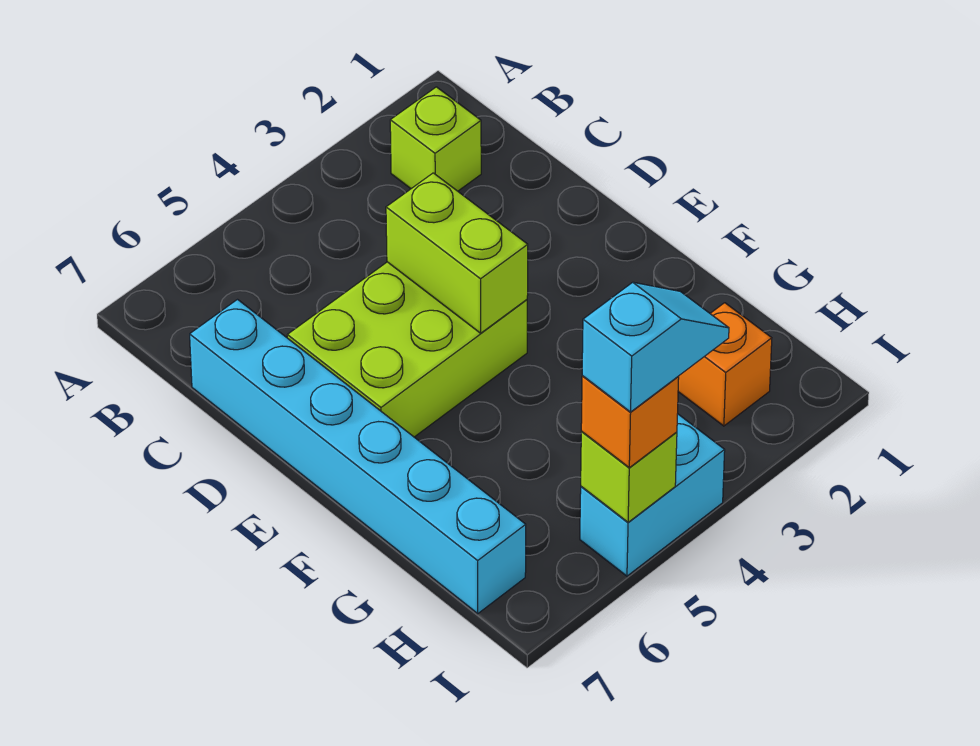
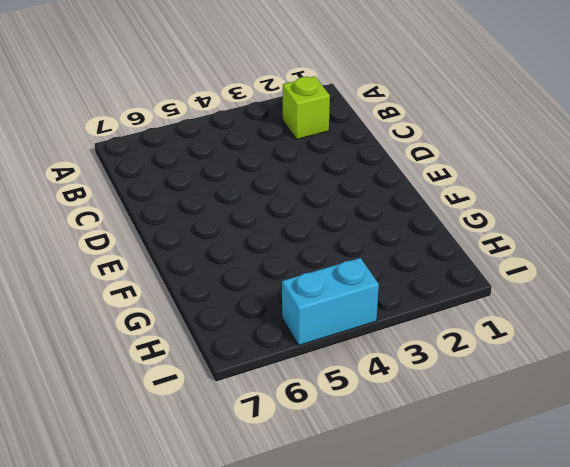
none -> cyan brick C7:H7 level 1
none -> lime brick D4:E6 level 1

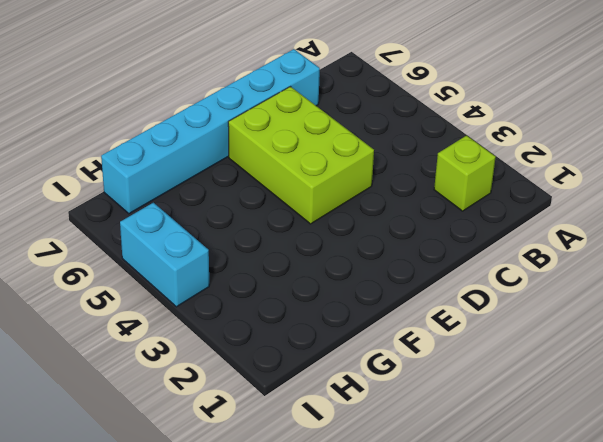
none -> orange brick H2 level 1
none -> lime brick D4:E4 level 2

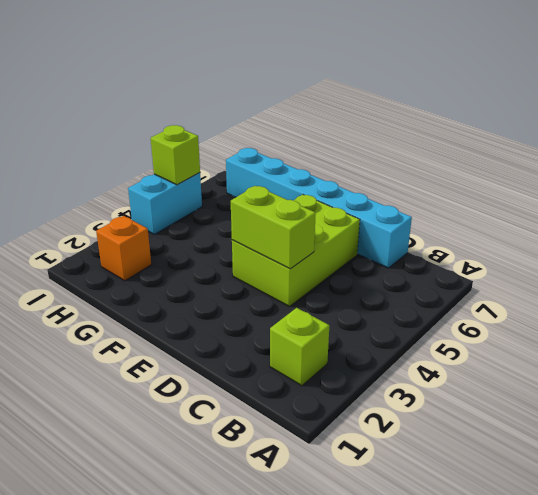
none -> orange brick I5 level 3
none -> cyan slope I4:I5 level 4 top 5

